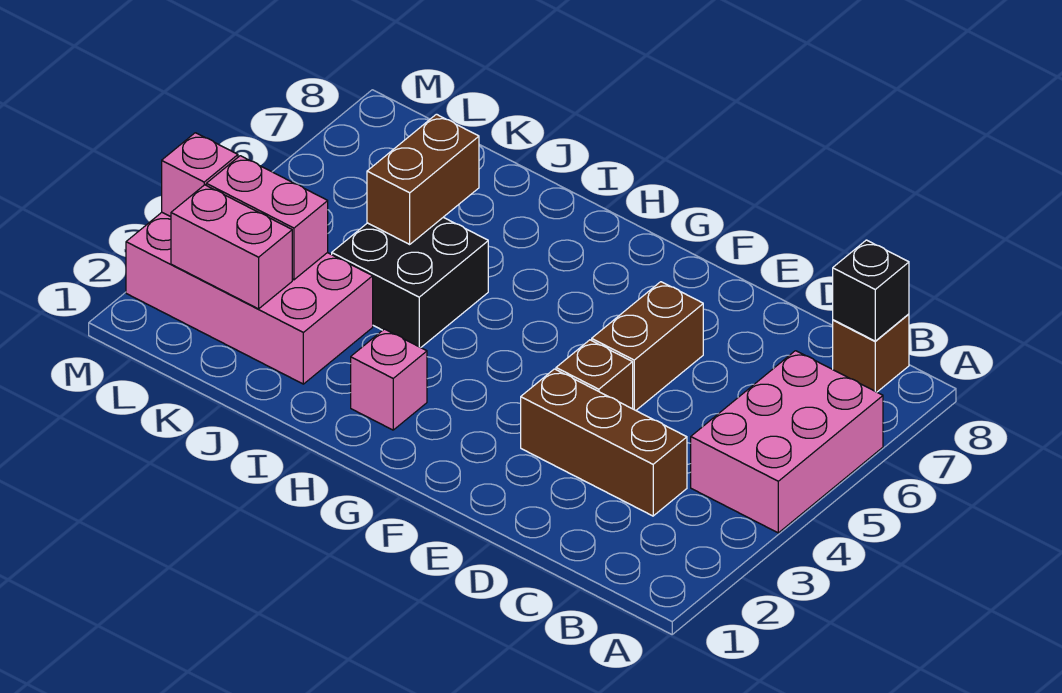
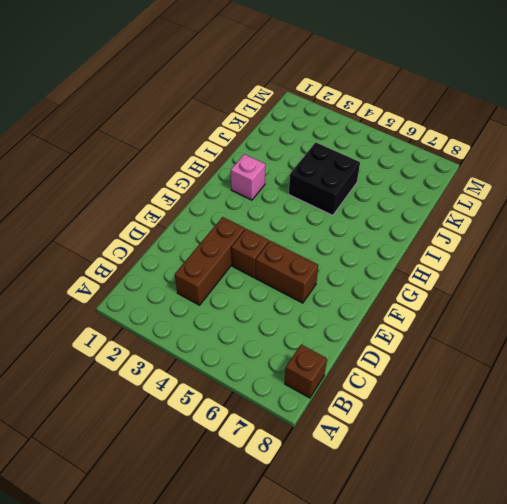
none -> pink brick A4:B6 level 1
none -> pink brick J2:M3 level 1
none -> black brick B8 level 2

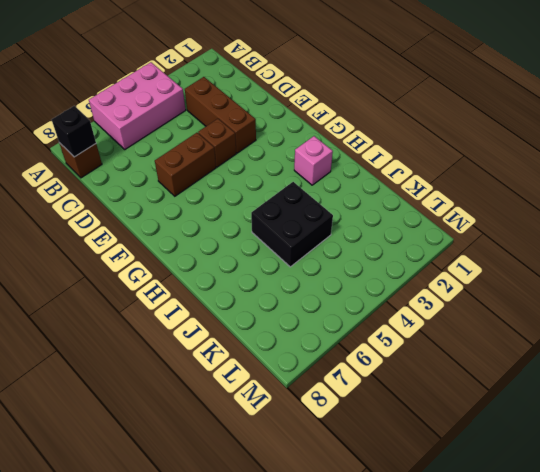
none -> pink brick J2:M3 level 1
none -> brown brick J5:J6 level 2
none -> pink brick K2:L2 level 2

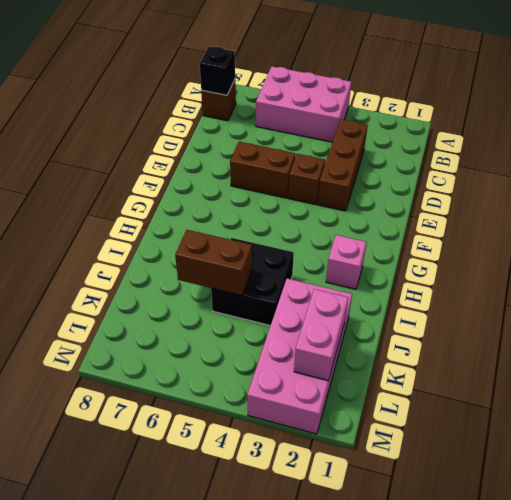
none -> pink brick K3:L3 level 2
none -> pink brick M3 level 2

